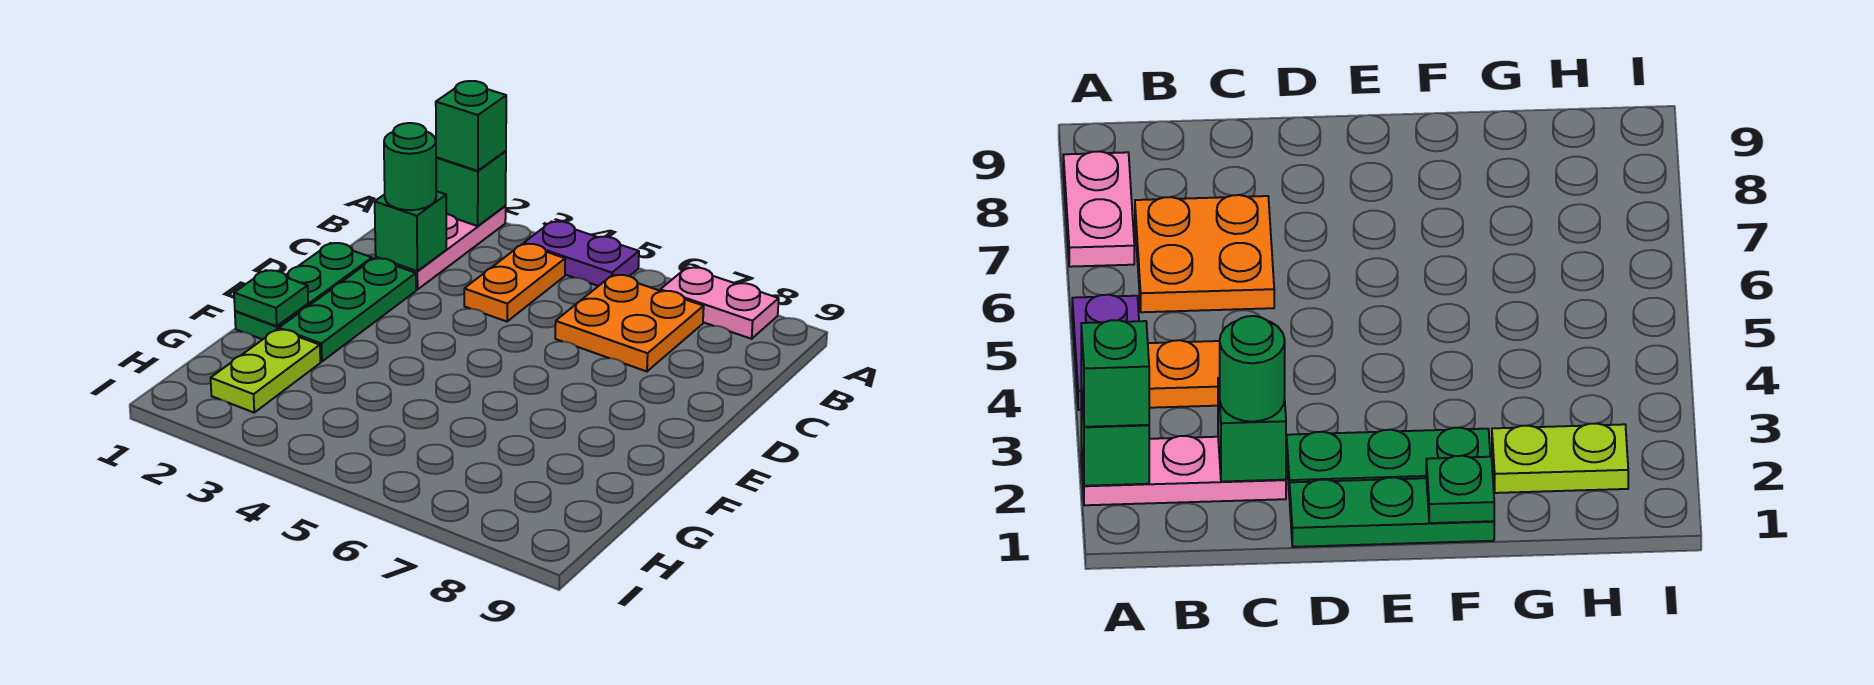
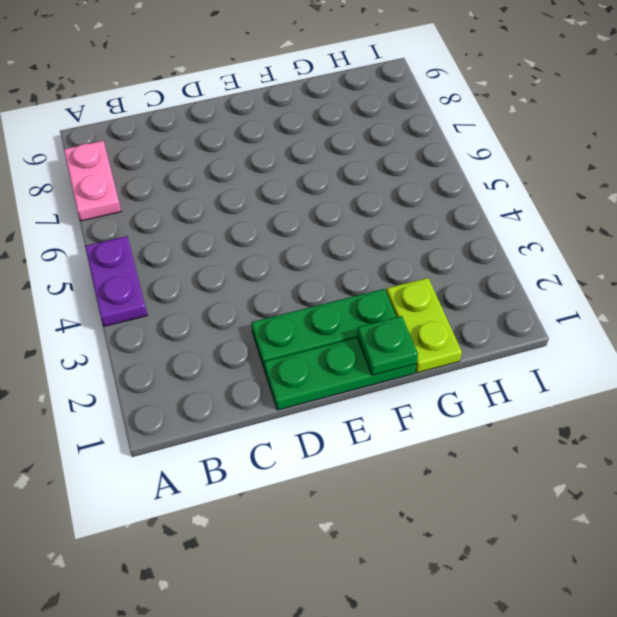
lime plate G1:G2 level 1 -> lime plate G2:H2 level 1
none -> pink plate A2:C2 level 1
none -> orange plate B4:C4 level 1
none -> orange plate B6:C7 level 1

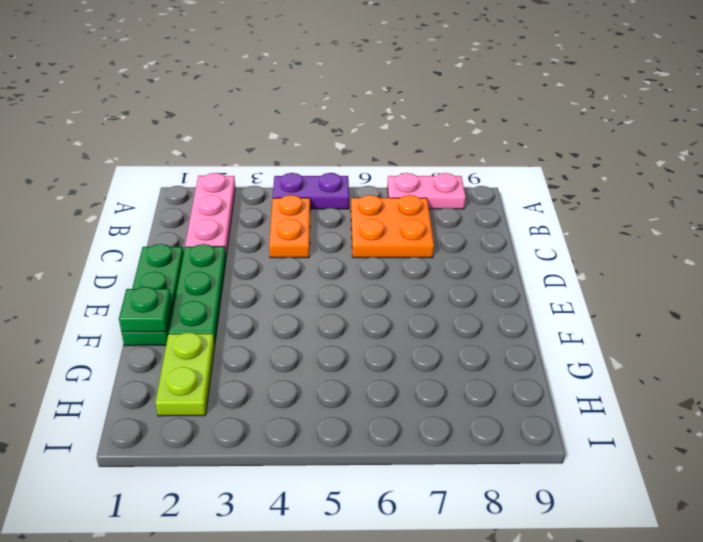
none -> green brick A2 level 2
none -> green brick C2 level 2
none -> green brick A2 level 3

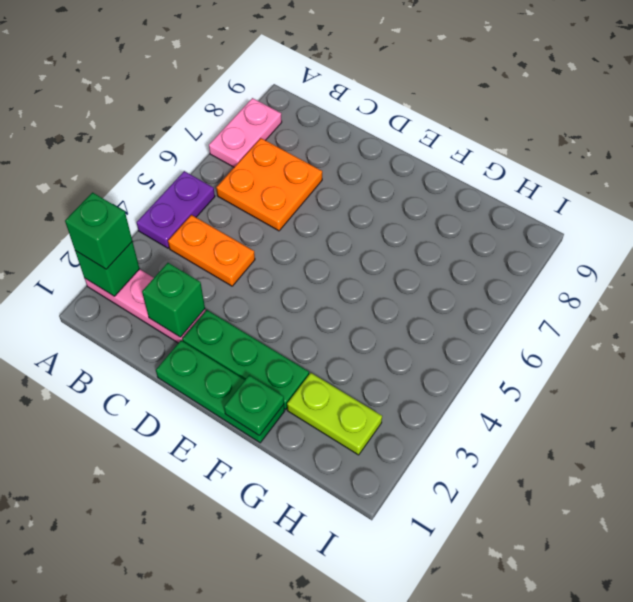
none -> green round brick C2 level 3

